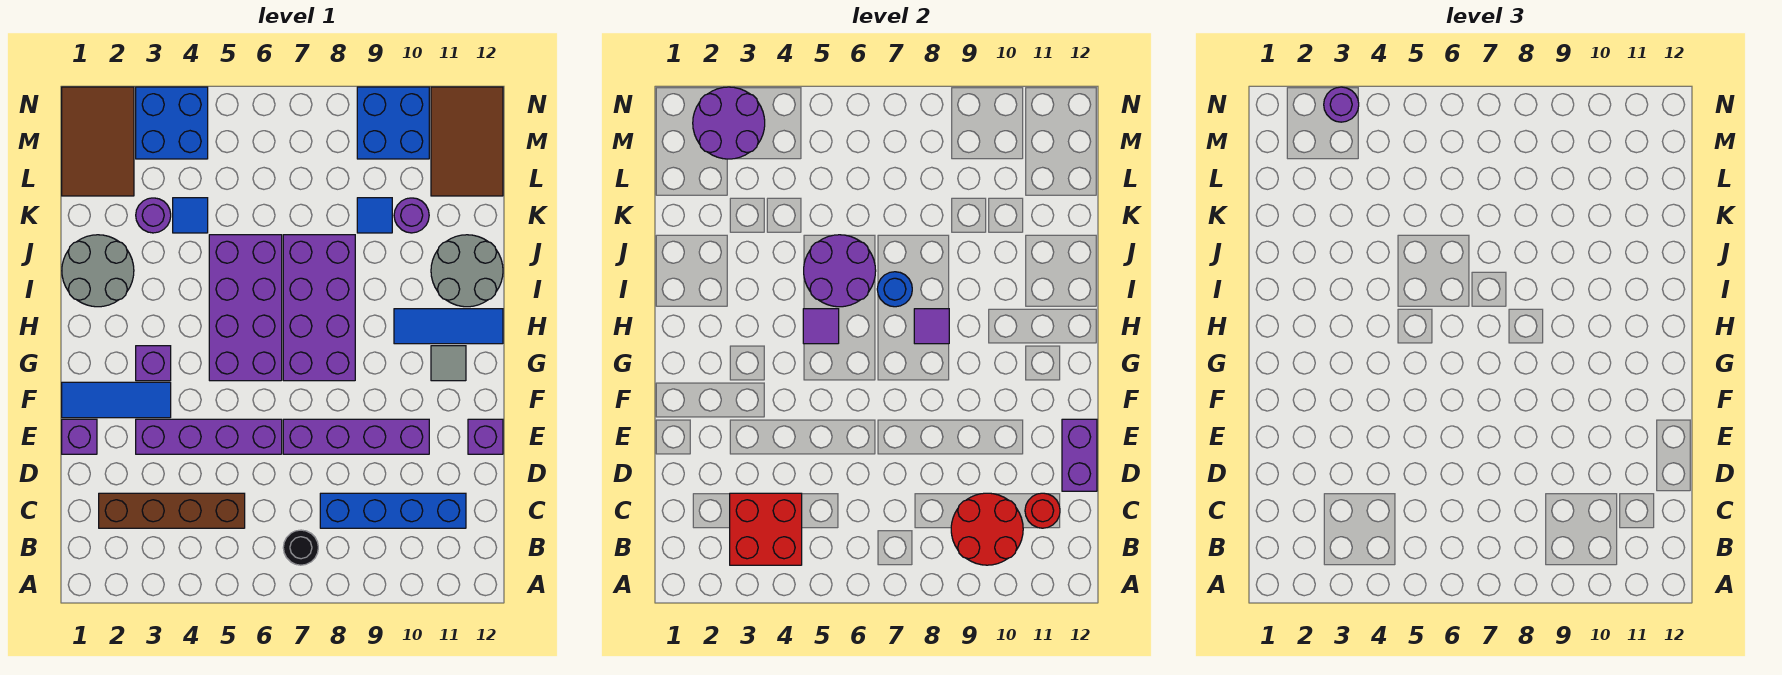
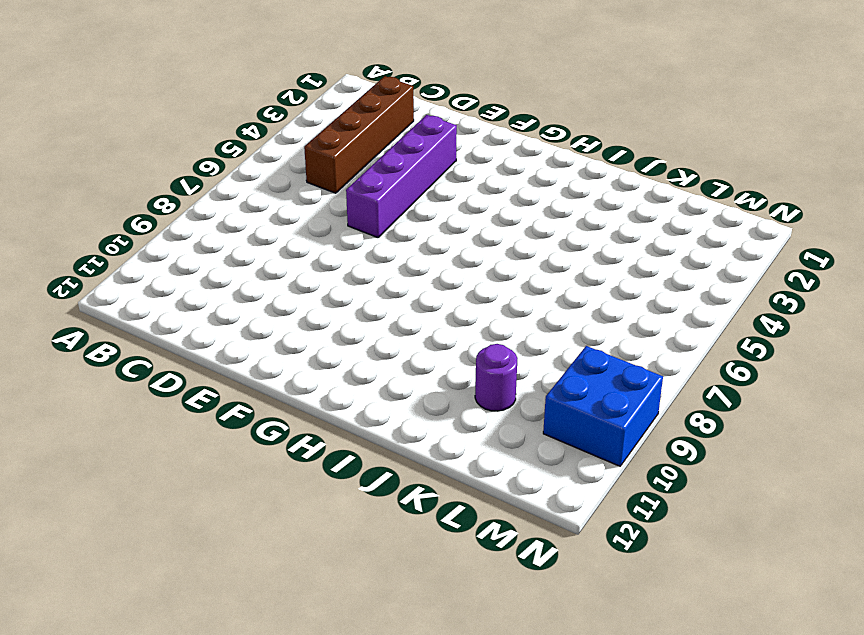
none -> black round brick B7 level 1
none -> blue brick C8:C11 level 1
none -> purple brick E1 level 1
none -> purple brick E7:E10 level 1

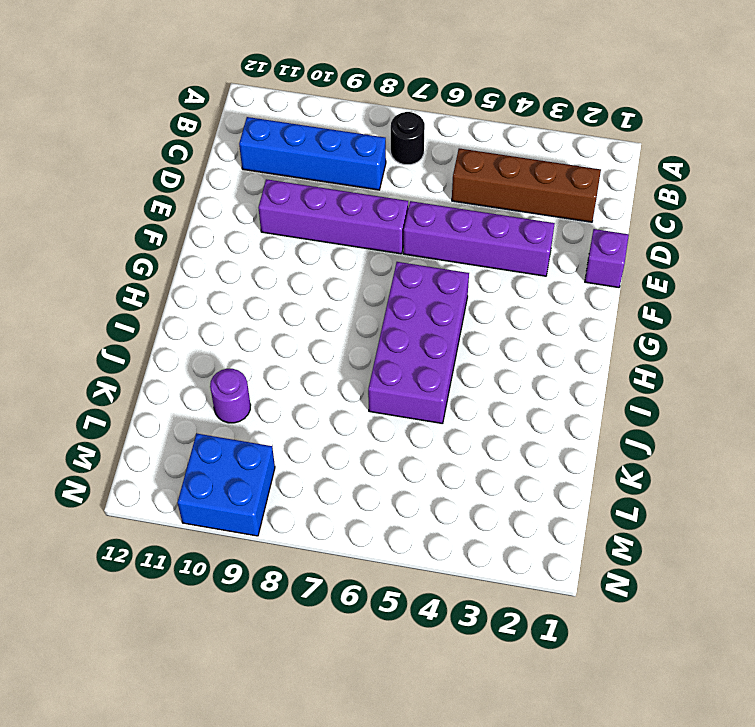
none -> purple brick E12 level 1
none -> blue tile F1:F3 level 1
none -> purple brick G3 level 1
none -> purple brick G7:J8 level 1

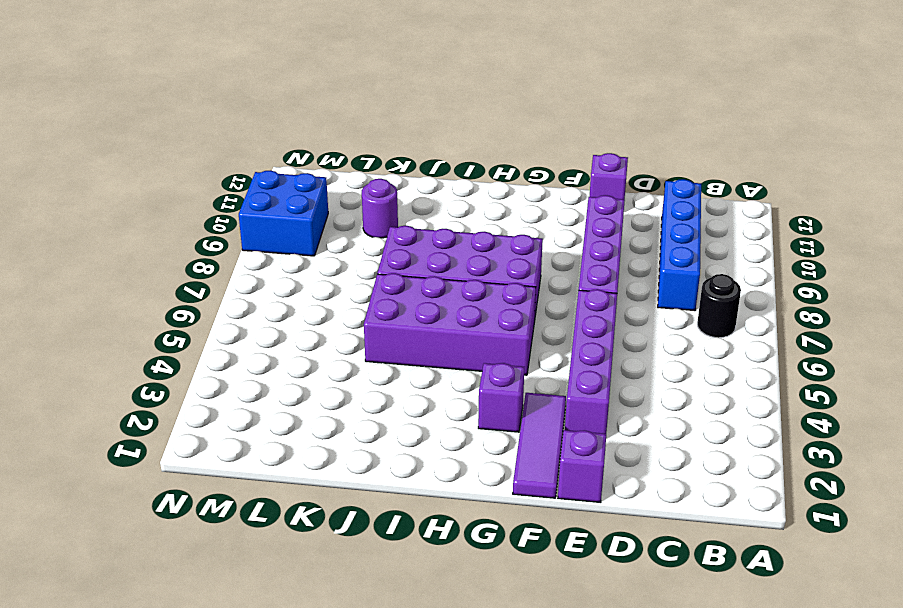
purple tile F1:F3 level 1 -> blue tile F1:F3 level 1
none -> brown brick C2:C5 level 1
none -> grey tile G11 level 1
none -> blue tile H10:H12 level 1
none -> grey round brick I1:J2 level 1

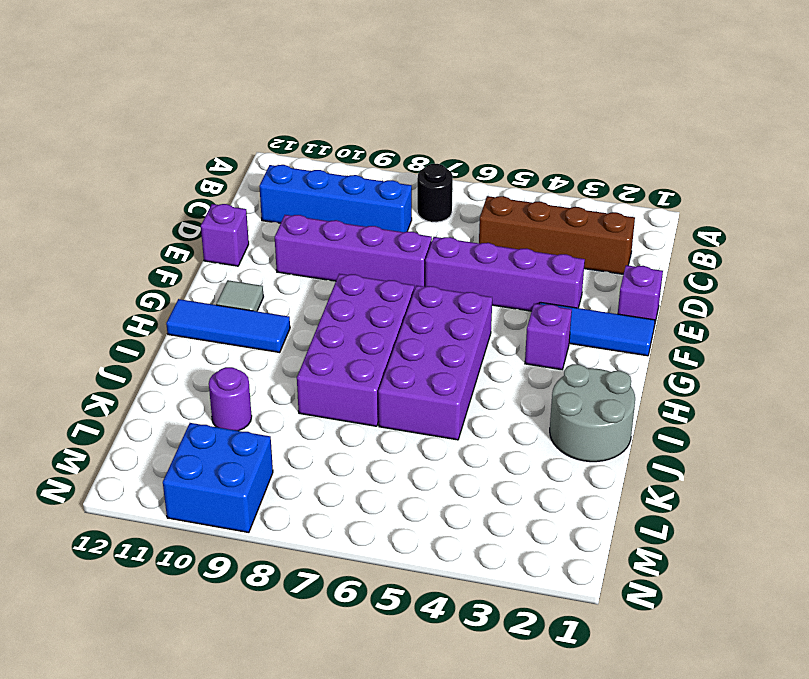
none -> grey round brick I11:J12 level 1
none -> purple round brick K3 level 1
none -> blue tile K4 level 1
none -> blue tile K9 level 1

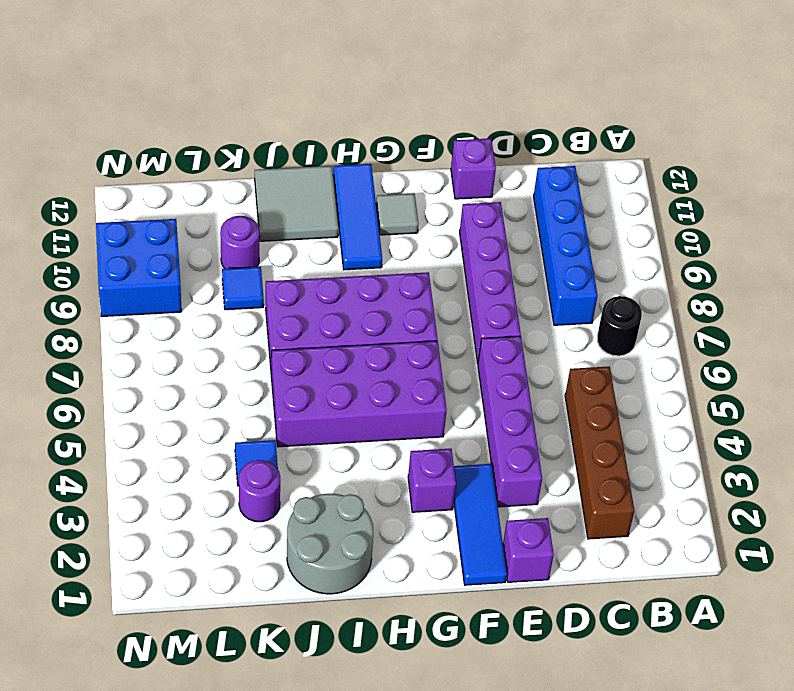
grey tile I11:J12 level 1 -> grey round brick I11:J12 level 1
none -> brown tile L1:N2 level 1
none -> brown tile L11:N12 level 1
none -> blue brick M3:N4 level 1
none -> red brick B3:C4 level 2

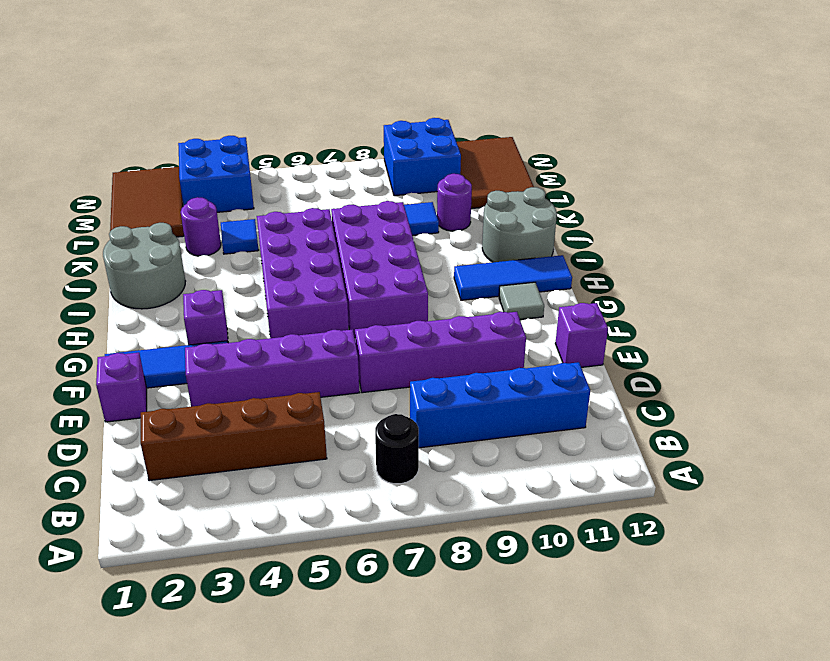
none -> red brick B3:C4 level 2
none -> red round brick B9:C10 level 2
none -> red round brick C11 level 2
none -> purple brick D12:E12 level 2

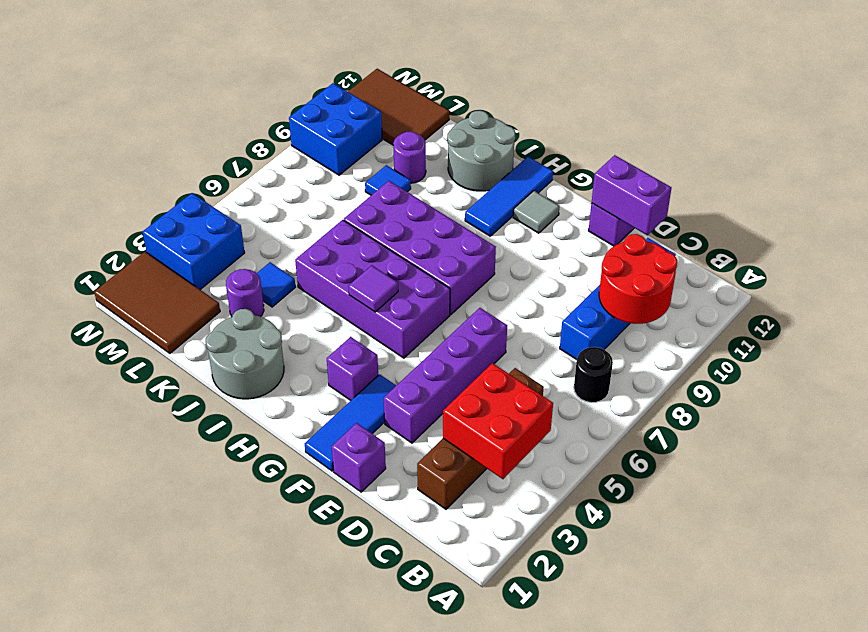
none -> purple brick E7:E10 level 1
none -> red round brick C11 level 2
none -> purple tile H8 level 2
none -> purple round brick I5:J6 level 2

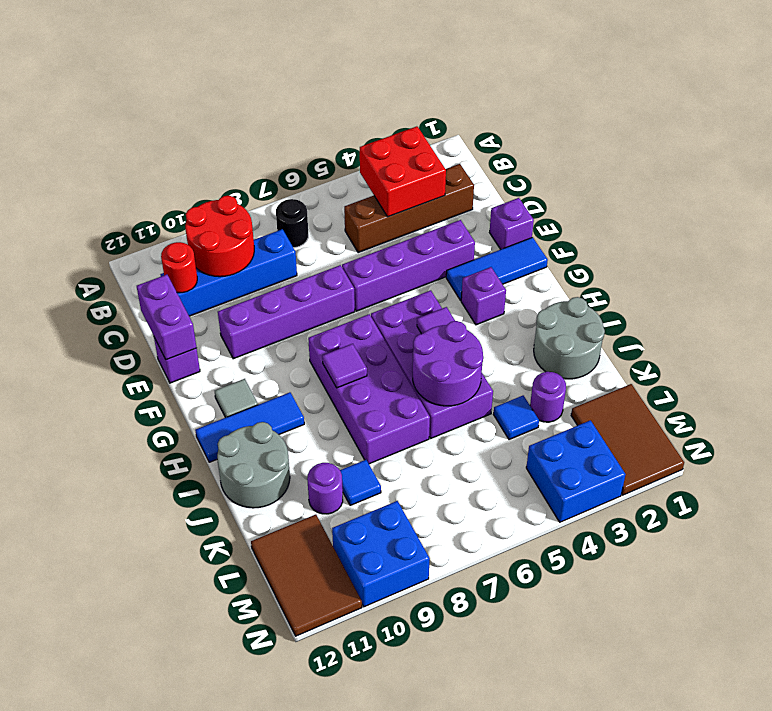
none -> blue round brick I7 level 2
none -> purple round brick M2:N3 level 2
none -> purple round brick N3 level 3

